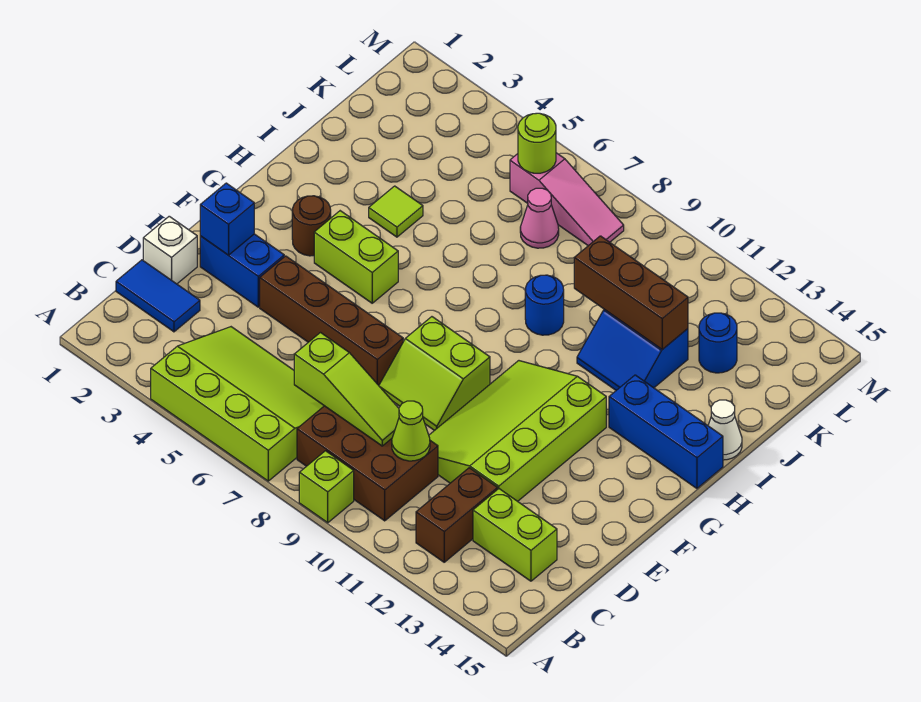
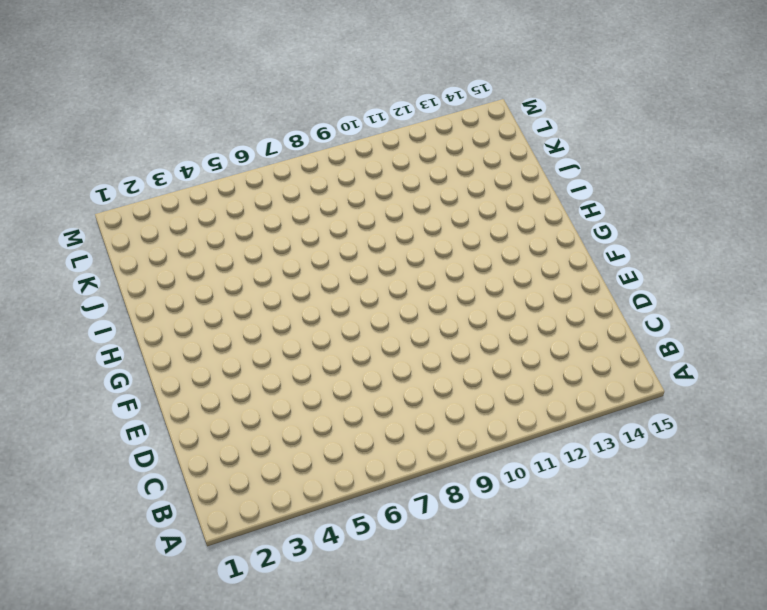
none -> lime slope A4:C7 level 1 top A
none -> lime brick A9 level 1
none -> brown brick B8:C10 level 1

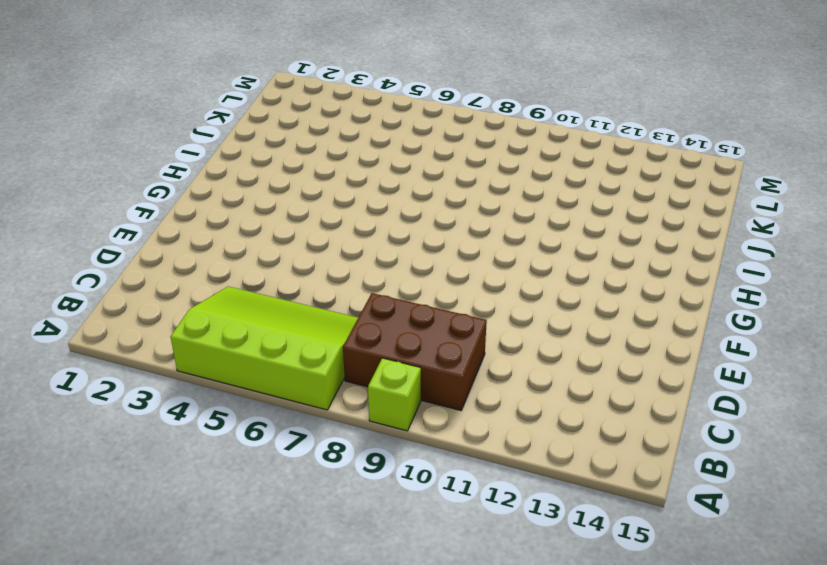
none -> brown brick B12:C12 level 1
none -> blue tile C1:C2 level 1
none -> lime brick C13:C14 level 1

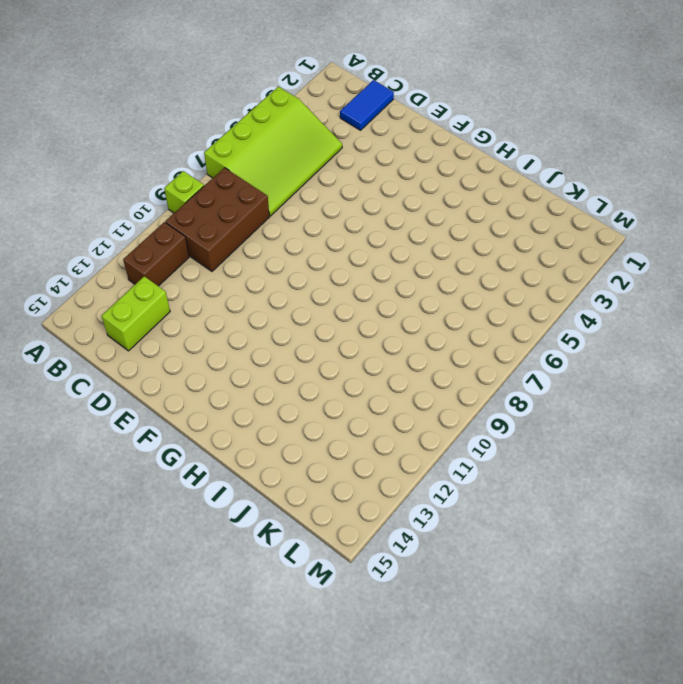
brown brick B11:B12 level 1 -> brown brick B12:C12 level 1
none -> white brick D1 level 1
none -> lime slope D10:G12 level 1 top 12
none -> blue brick E2:E3 level 1

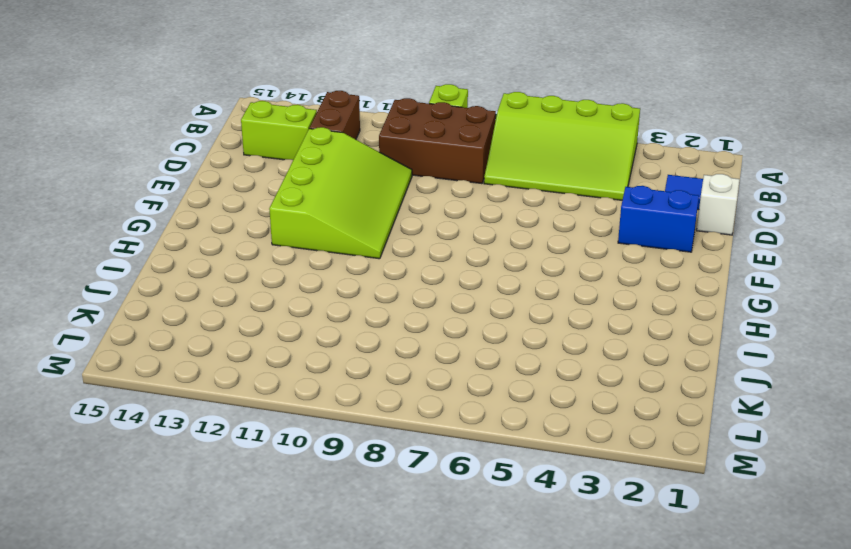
none -> brown brick E4:E7 level 1
none -> lime slope E8:F9 level 1 top F
none -> brown round brick G3 level 1

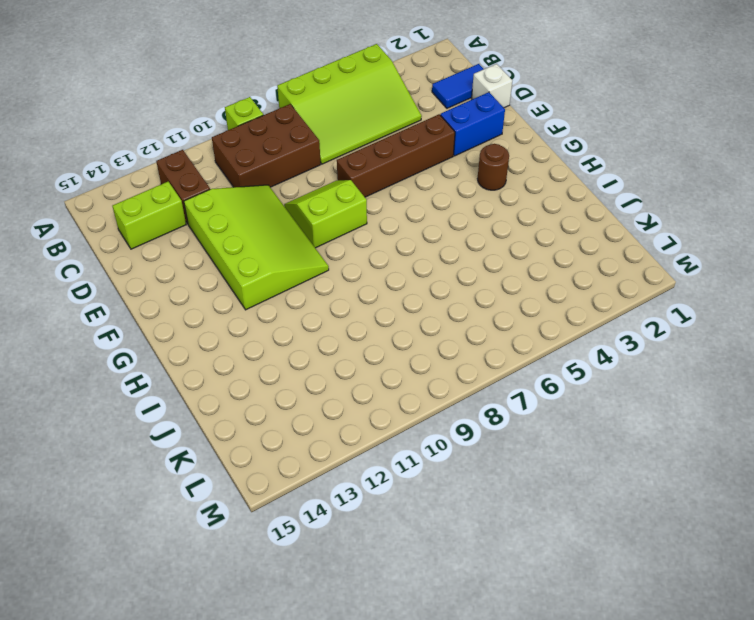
none -> lime brick G4:G5 level 1
none -> blue brick H13:H15 level 1
none -> lime tile I4 level 1

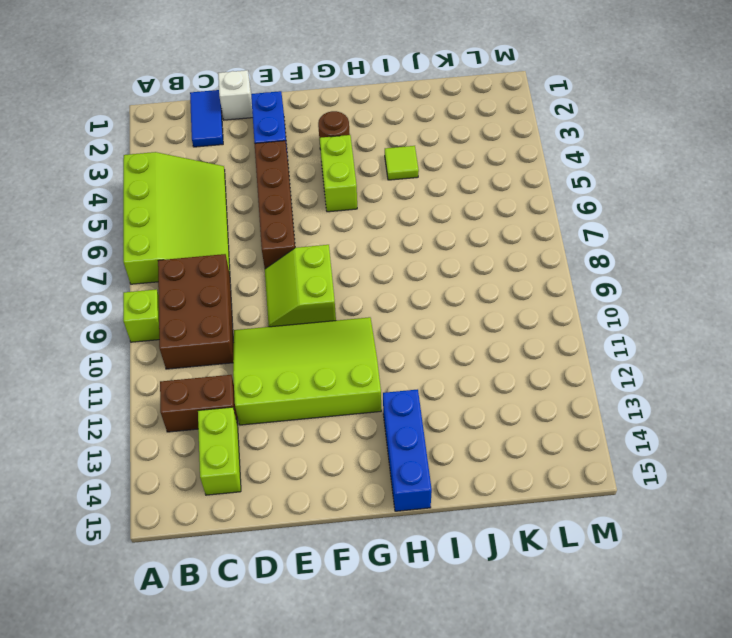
none -> blue round brick I9 level 1
none -> blue slope I11:J12 level 1 top J
none -> white cone I15 level 1

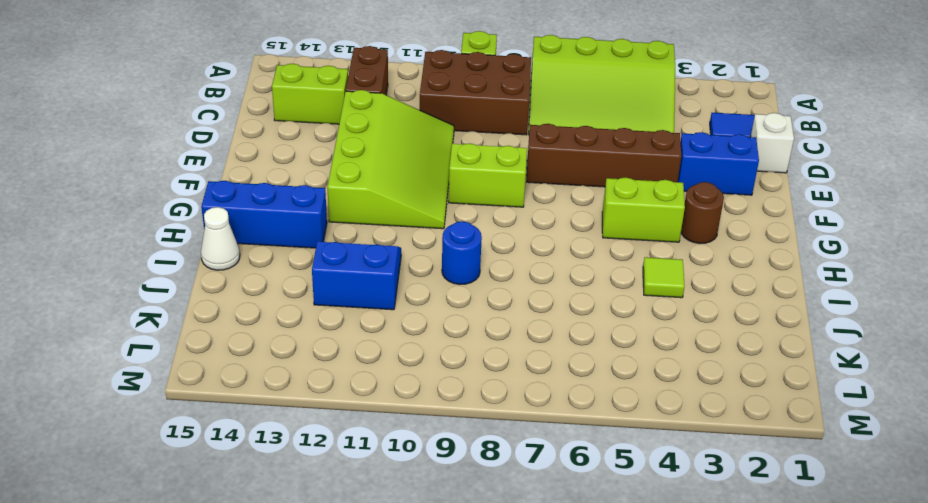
none -> pink cone K7 level 1
none -> blue round brick K13 level 1
none -> pink slope L6:L8 level 1 top 6

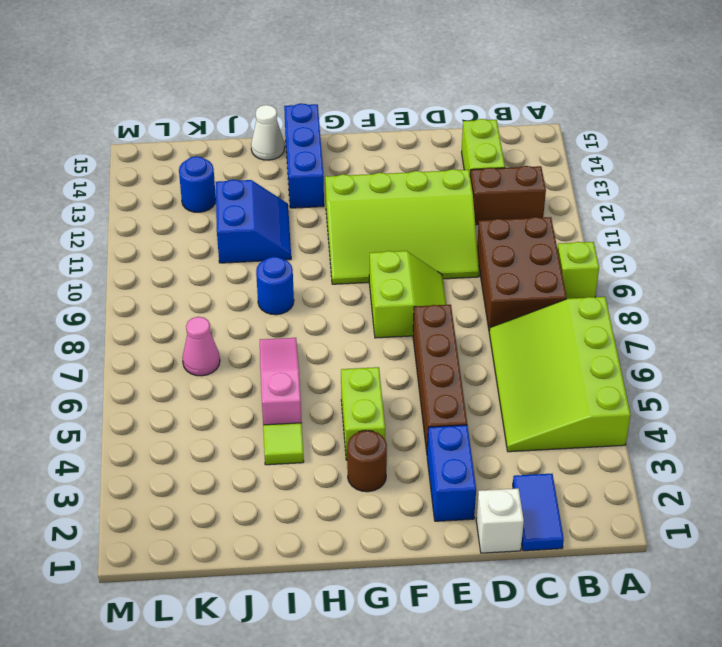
pink slope I5:I7 level 1 top 5 -> pink slope L6:L8 level 1 top 6
none -> lime slope C7:C9 level 2 top 7
none -> lime cone C10 level 2
none -> blue brick E2 level 2

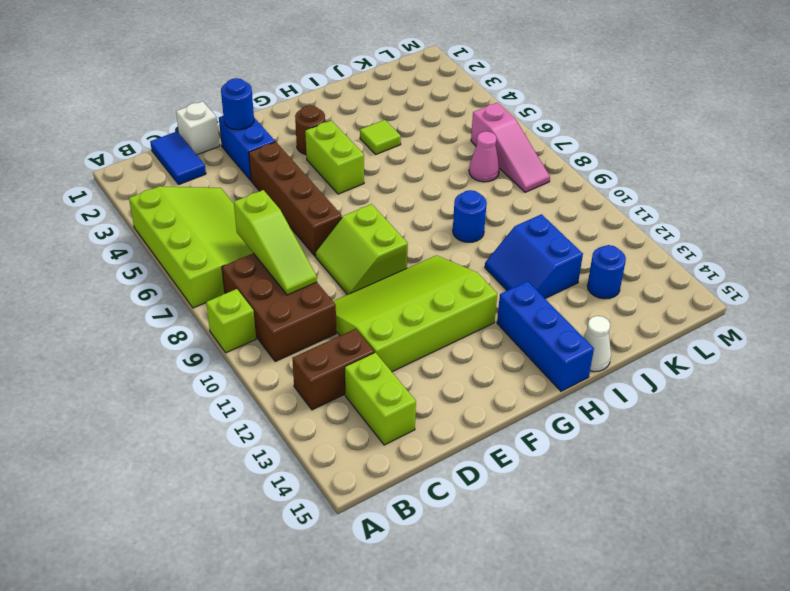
blue round brick E2 level 2 -> blue brick E2 level 2
none -> lime cone C10 level 2
none -> brown brick J10:J12 level 2
none -> lime round brick L6 level 2

